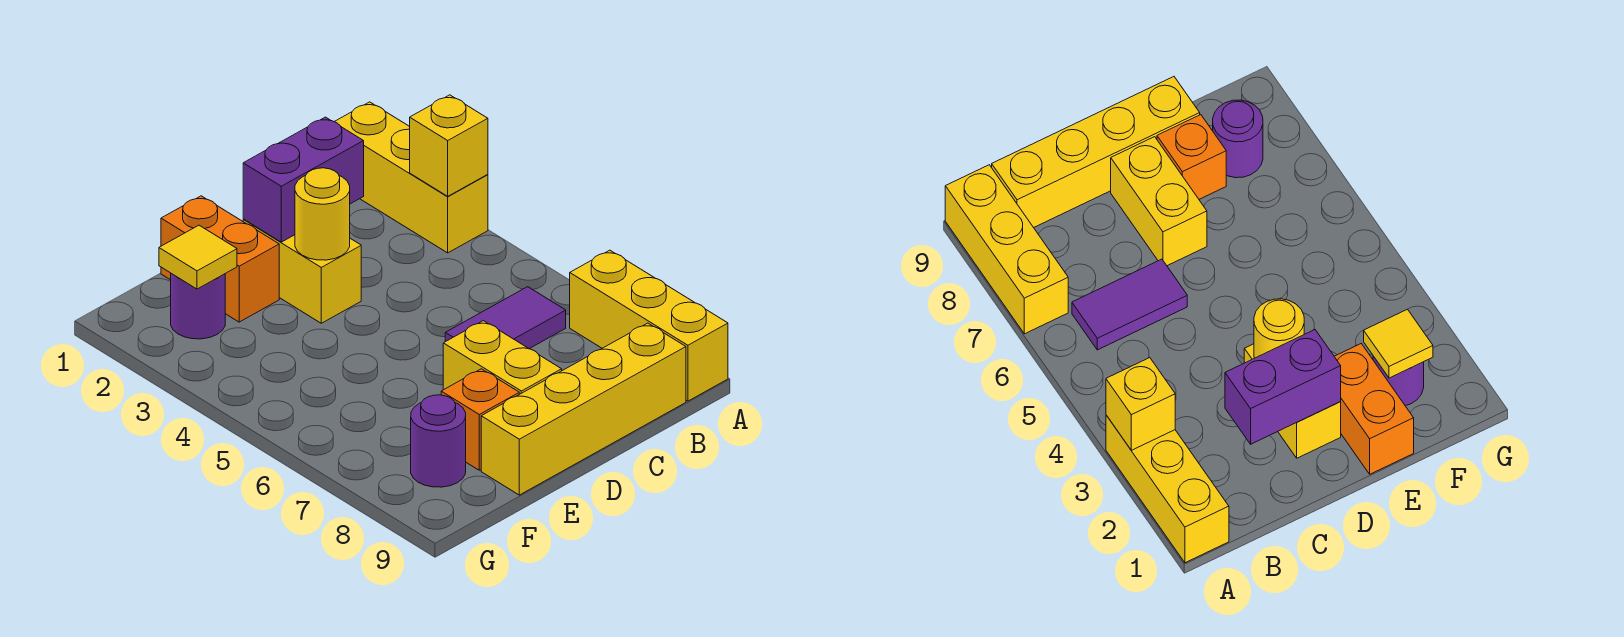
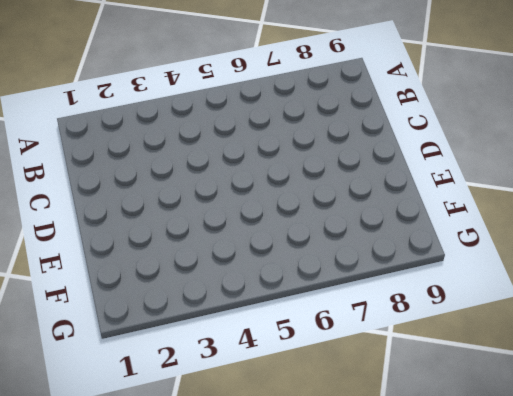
none -> yellow brick A1:A3 level 1
none -> yellow brick A7:A9 level 1
none -> purple tile B6:C6 level 1

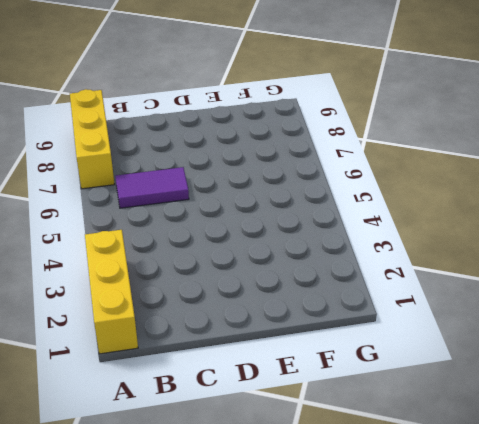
none -> yellow brick B9:E9 level 1
none -> yellow brick D2:D3 level 1
none -> yellow brick D7:D8 level 1

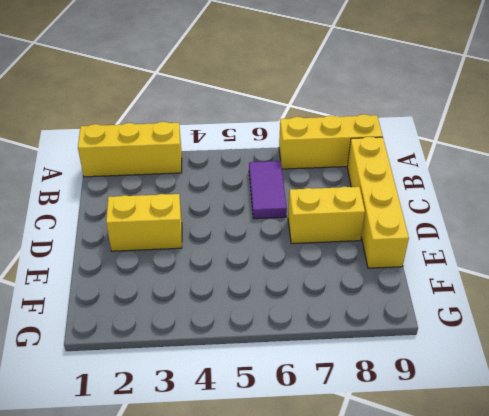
none -> orange brick E1:E2 level 1
none -> orange brick E8 level 1
none -> purple round brick F2 level 1

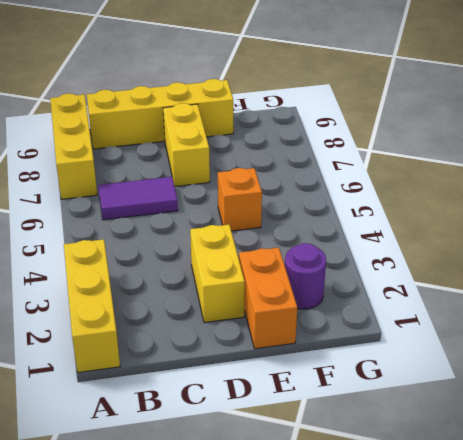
orange brick E5 level 1 -> orange brick E8 level 1
none -> purple round brick F8 level 1
none -> yellow brick A3 level 2
none -> purple brick C2:D2 level 2

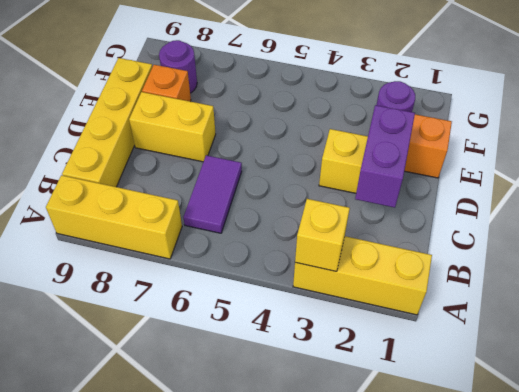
none -> yellow round brick D3 level 2
none -> yellow tile F2 level 2

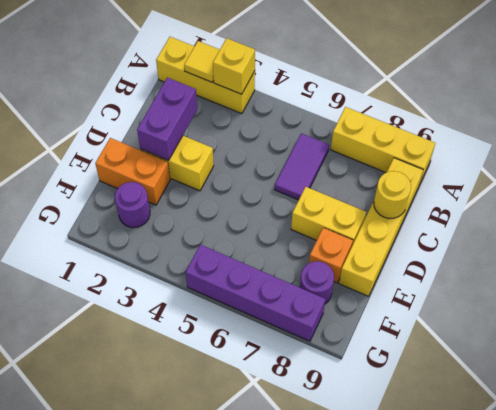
yellow tile A2 level 2 -> yellow tile F2 level 2
yellow round brick C9 level 2 -> yellow round brick D3 level 2
purple brick G5:G8 level 1 -> none

